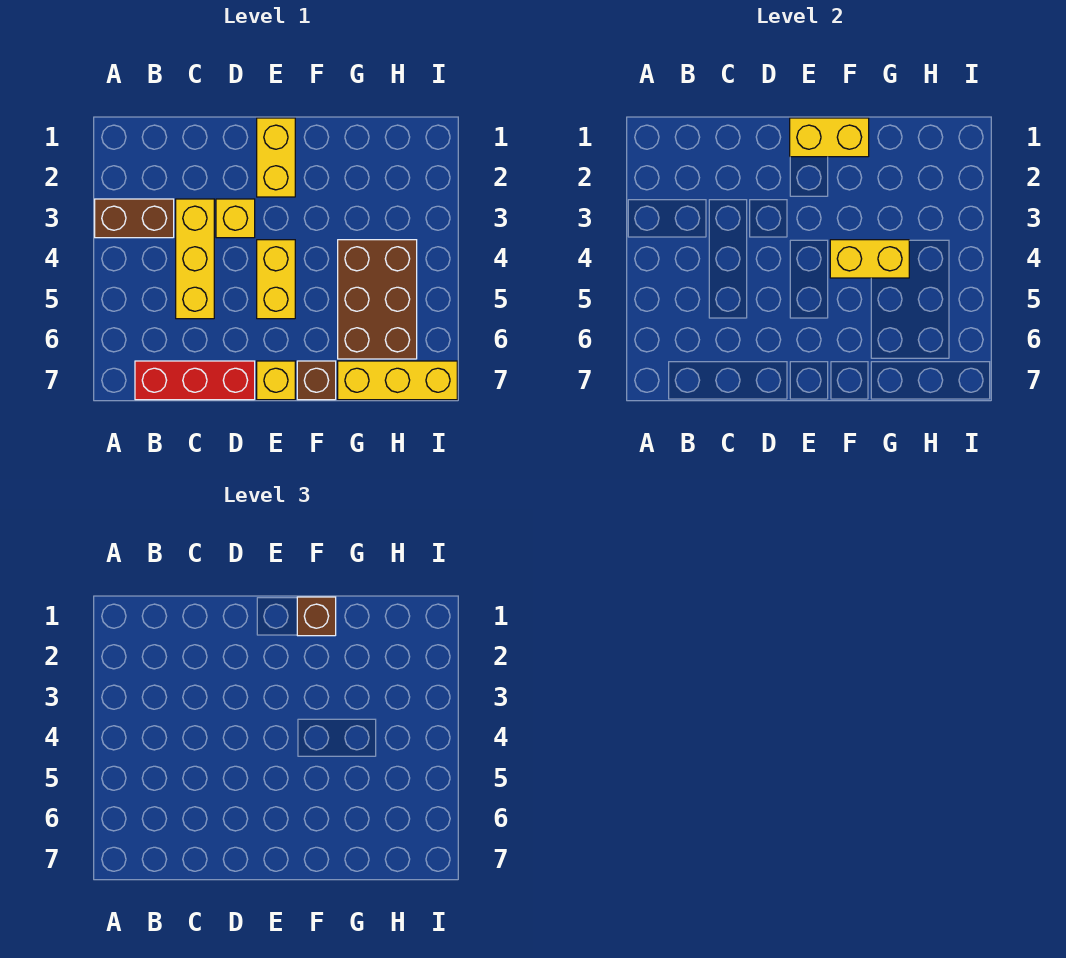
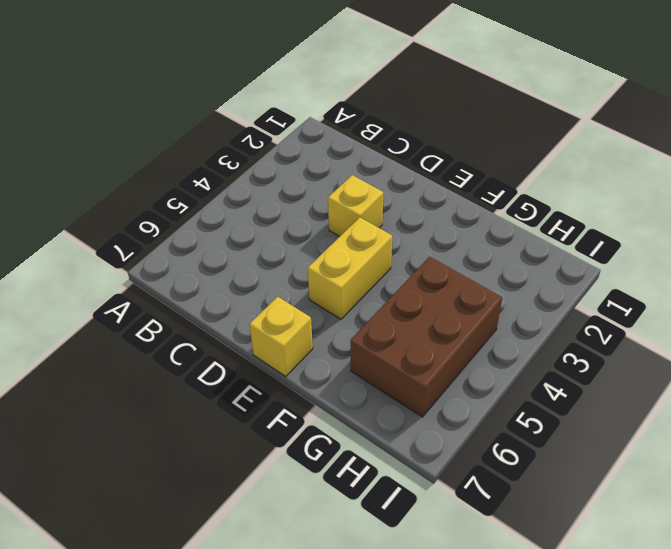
none -> brown brick A3:B3 level 1
none -> red brick B7:D7 level 1
none -> yellow brick C3:C5 level 1

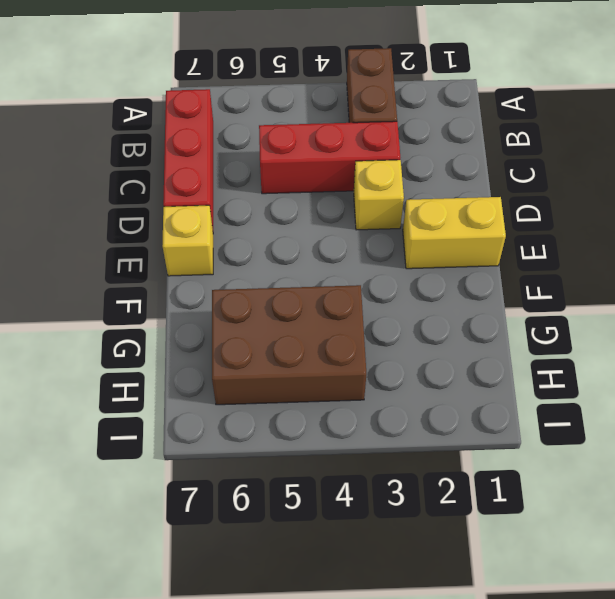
red brick C3:C5 level 1 -> yellow brick C3:C5 level 1
none -> yellow brick E4:E5 level 1
none -> brown brick F7 level 1
none -> yellow brick G7:I7 level 1

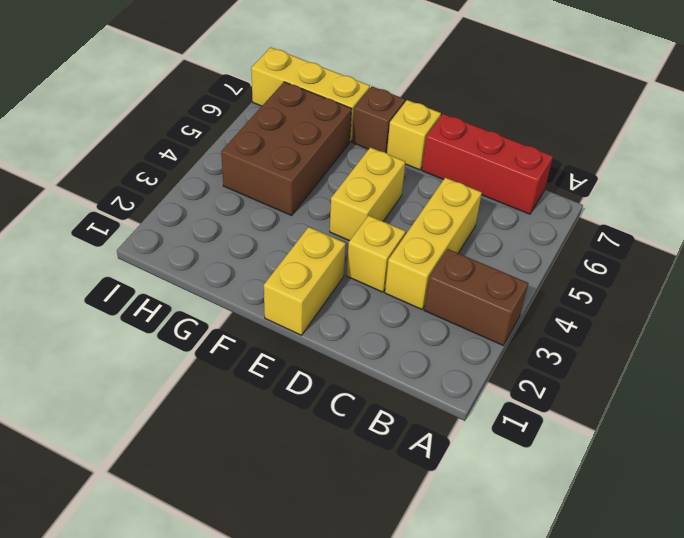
none -> yellow brick E1:F1 level 2
none -> yellow brick F4:G4 level 2
none -> brown brick F1 level 3

